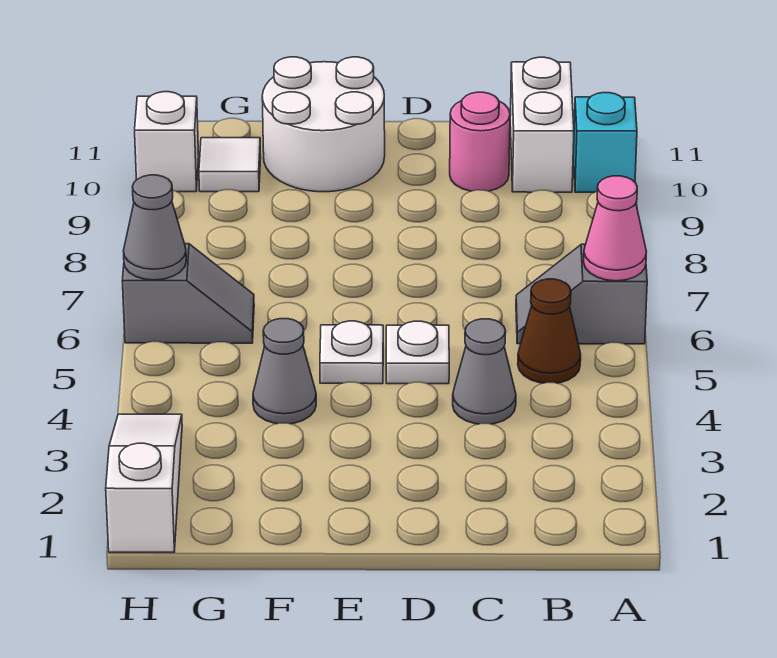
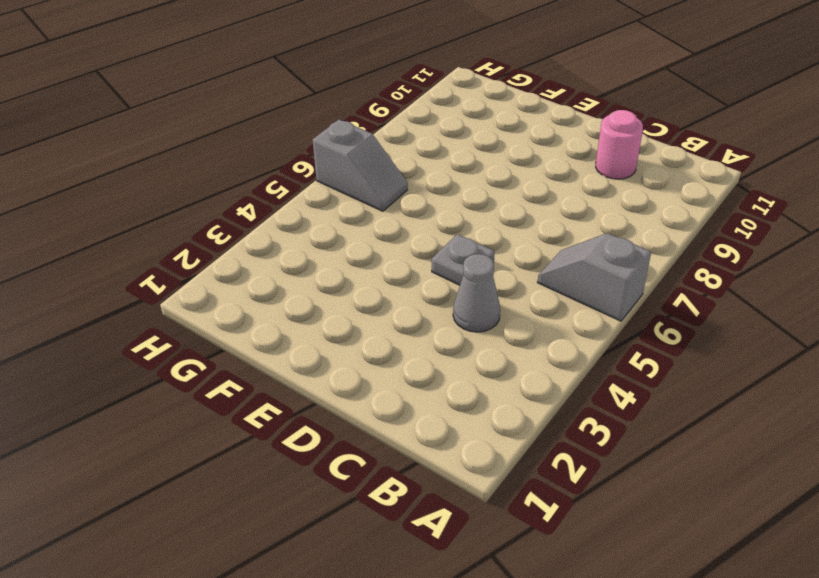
grey plate D5 level 1 -> white plate D5 level 1
none -> cyan brick A10 level 1
none -> brown cone B5 level 1
none -> white brick B10:B11 level 1

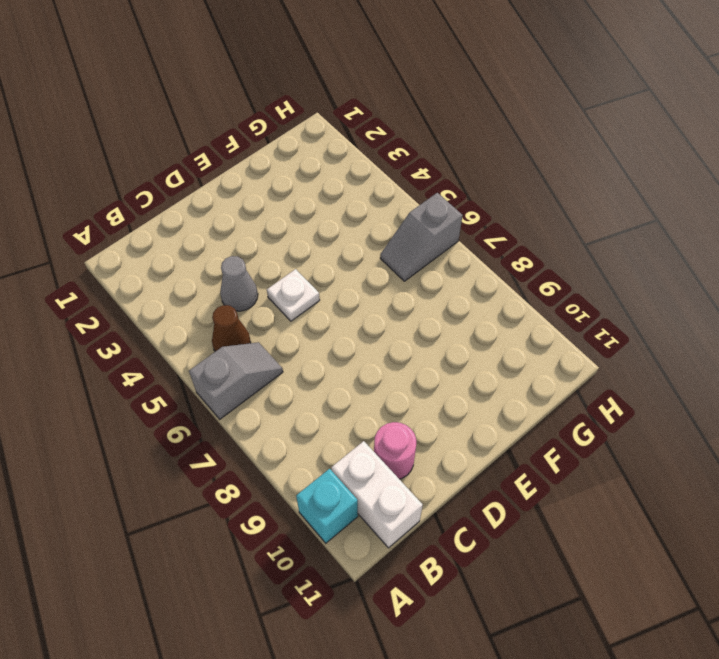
none -> white plate E5 level 1
none -> white round brick E10:F11 level 1
none -> grey cone F4 level 1

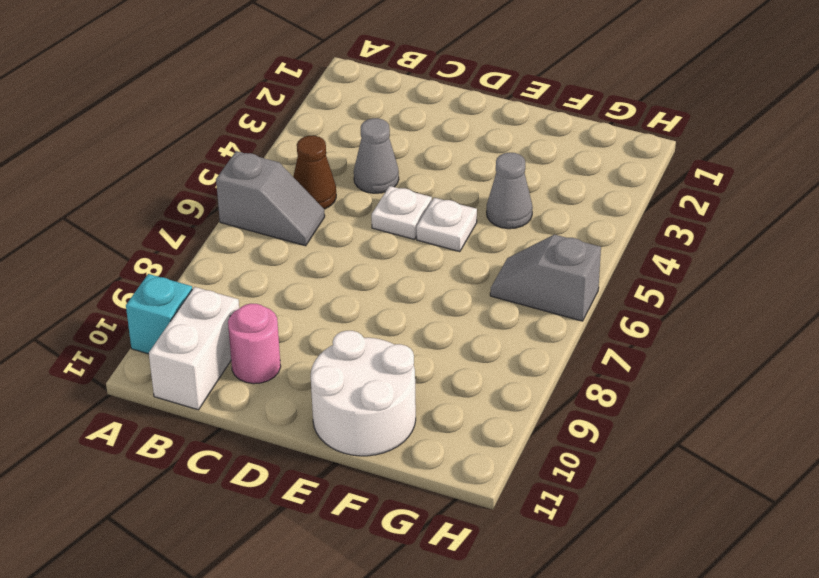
none -> white tile G10 level 1
none -> white slope H1:H3 level 1 top 1
none -> white brick H10 level 1

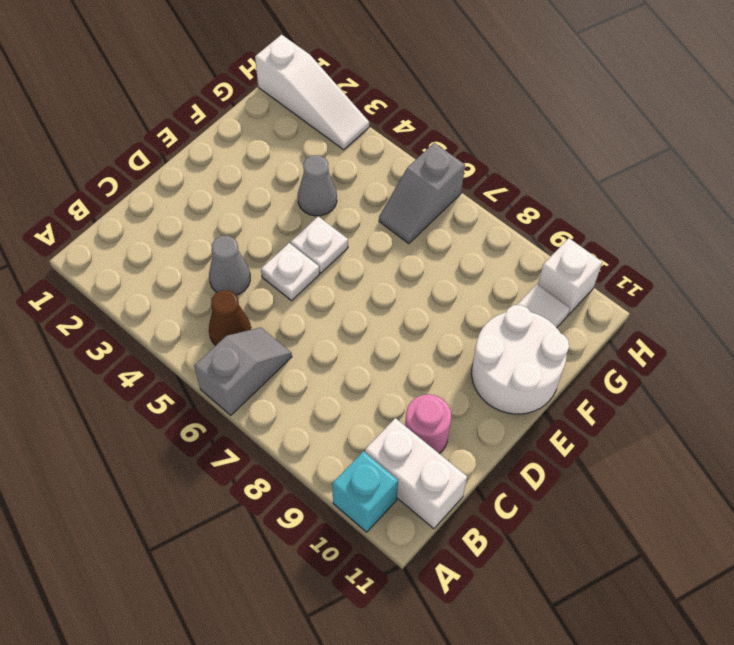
none -> pink cone A6 level 2
none -> grey cone H6 level 2

